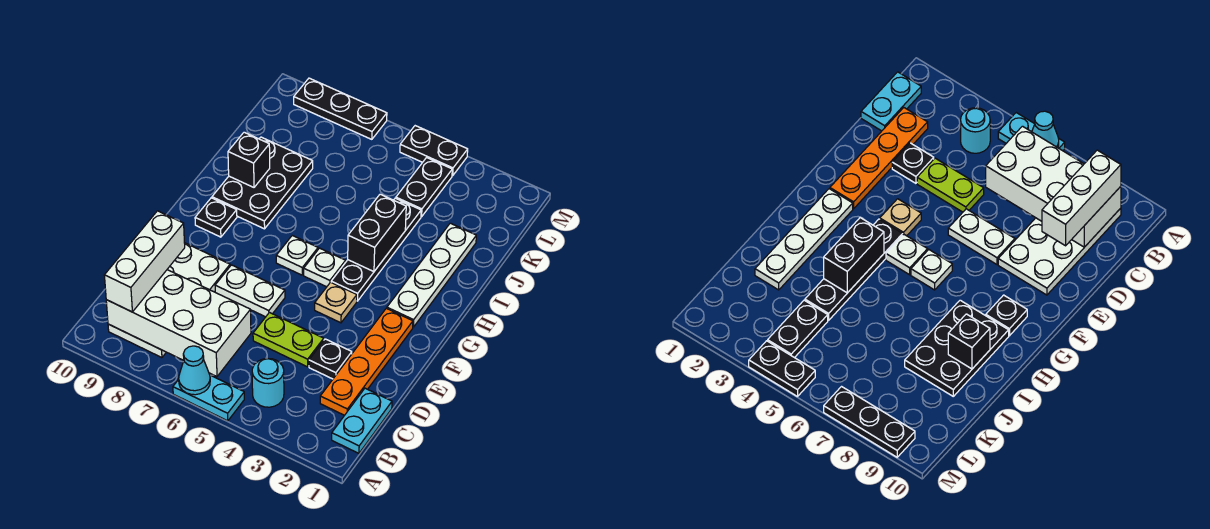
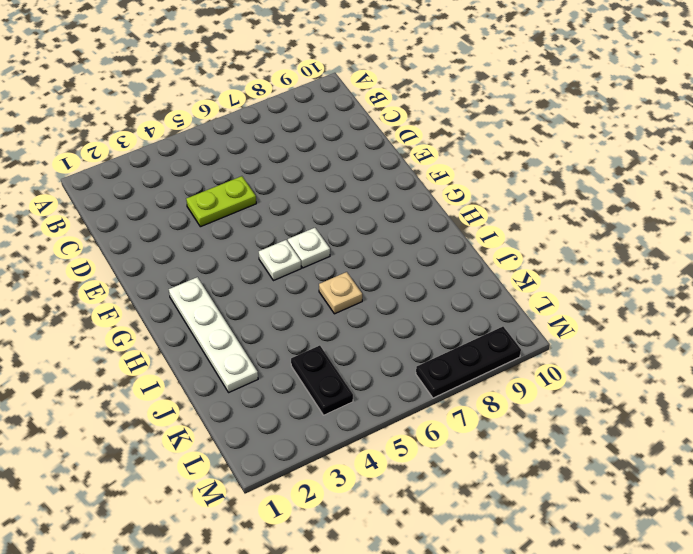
tan plate I6 level 1 -> tan plate F4 level 1
none -> cyan plate A5:A6 level 1
none -> cyan plate B1:C1 level 1
none -> cyan round brick B4 level 1

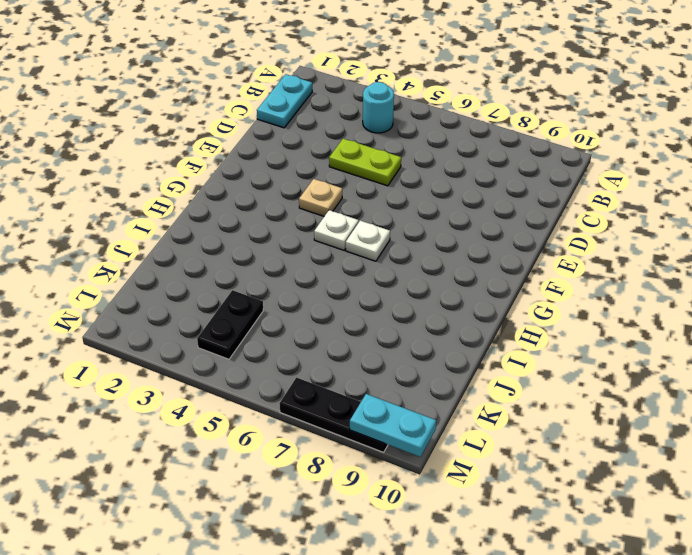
cyan plate M9:M10 level 2 -> cyan plate A5:A6 level 1
none -> white plate B8:E9 level 1
none -> orange plate C2:F2 level 1
none -> black plate D3 level 1

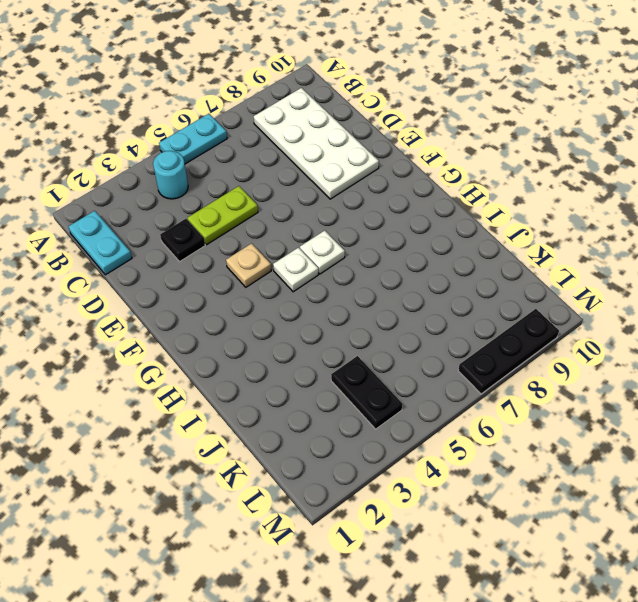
none -> orange plate C2:F2 level 1
none -> white plate E6:E7 level 1
none -> white plate G2:J2 level 1

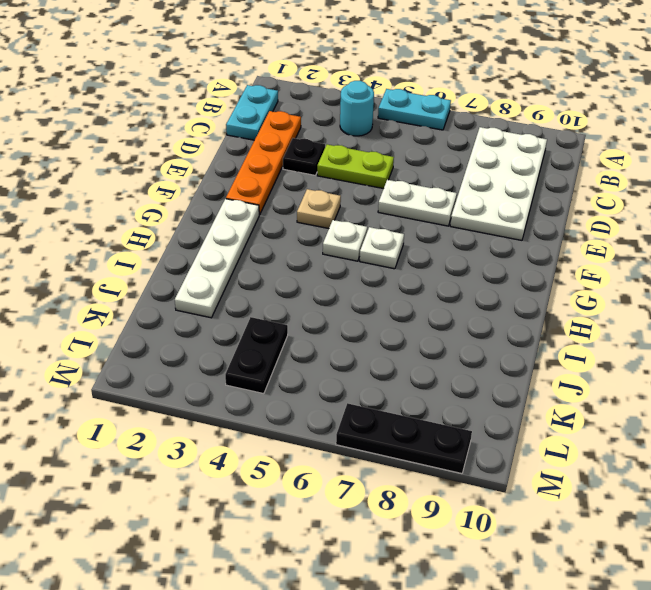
none -> black plate G4:J4 level 1
none -> black plate G9 level 1
none -> black plate H8:J9 level 1

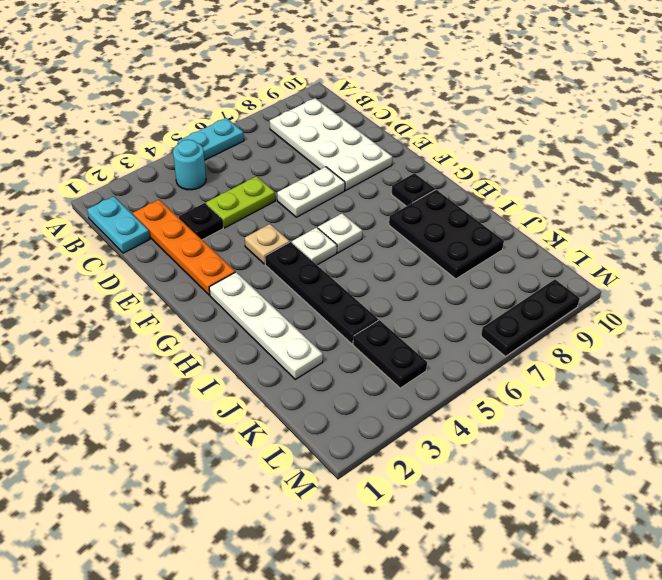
none -> black plate M4:M5 level 1
none -> cyan cone A6 level 2
none -> white brick B6:C9 level 2

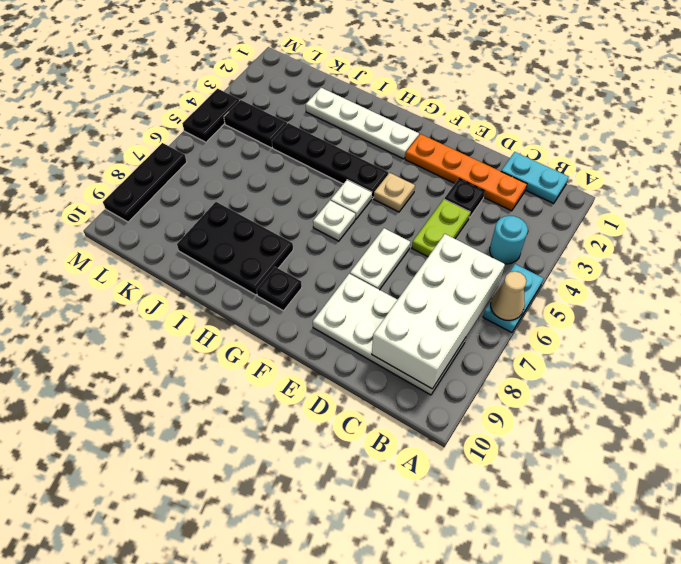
tan cone A6 level 2 -> cyan cone A6 level 2
none -> black brick H4:I4 level 2
none -> black brick I9 level 2
none -> white brick B9:D9 level 3

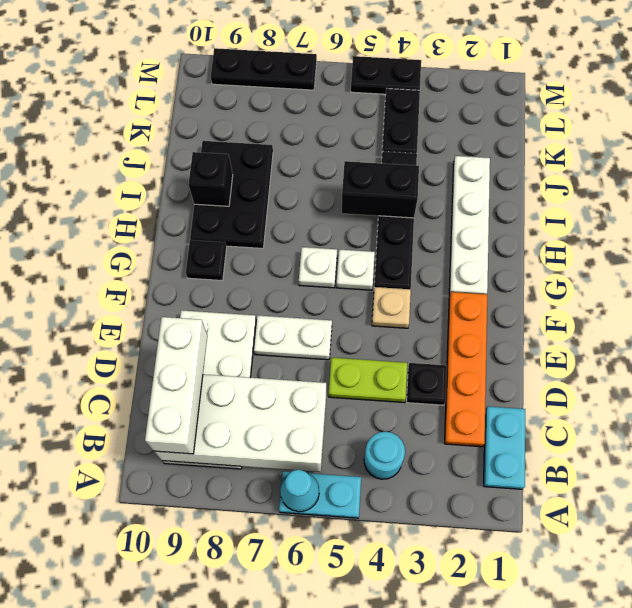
black brick I4:I5 level 2 -> black brick H4:I4 level 2

